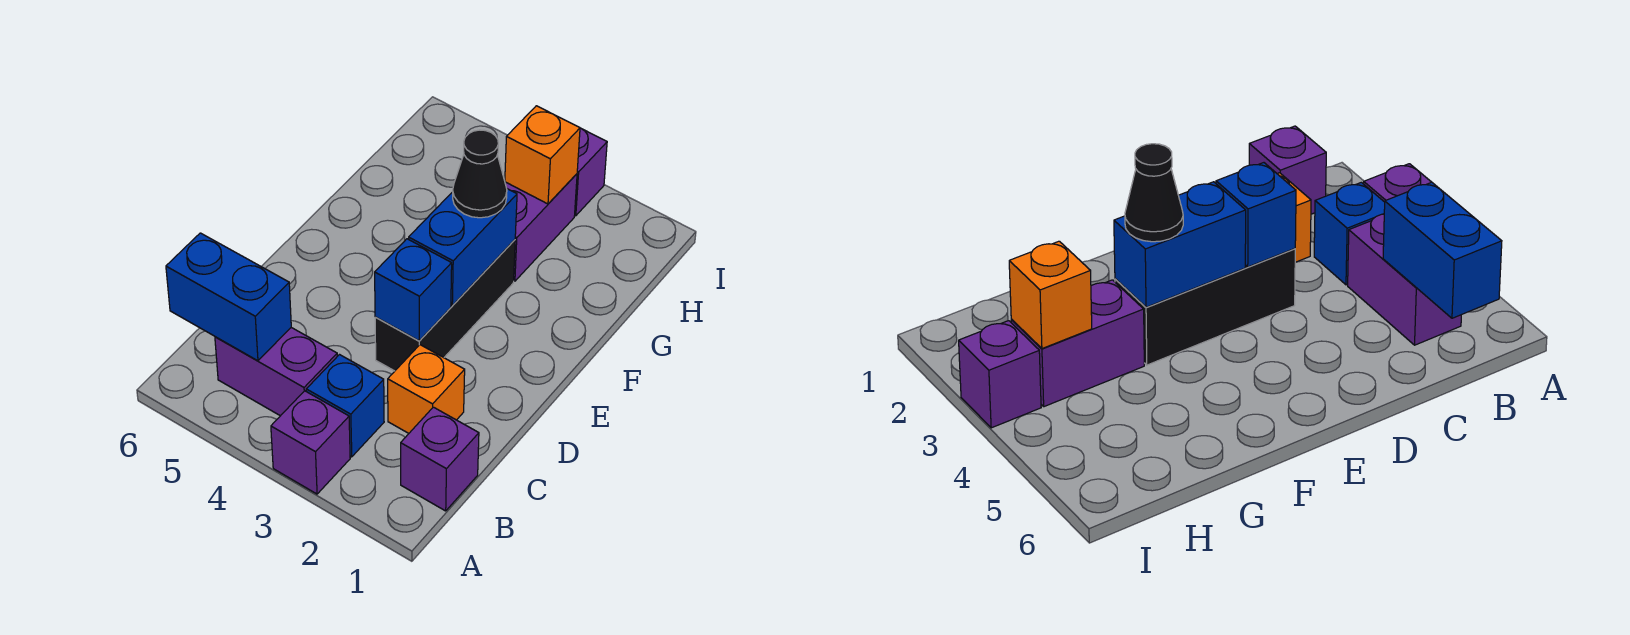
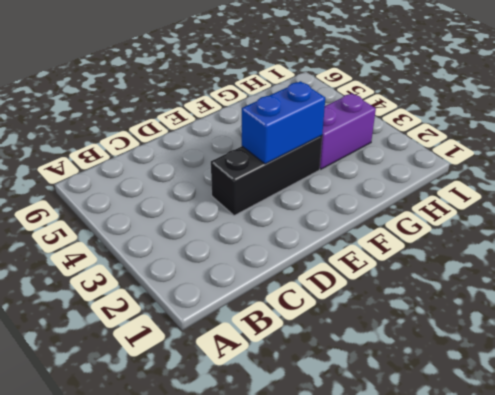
none -> purple brick A3 level 1
none -> purple brick B1 level 1
none -> blue brick B3 level 1

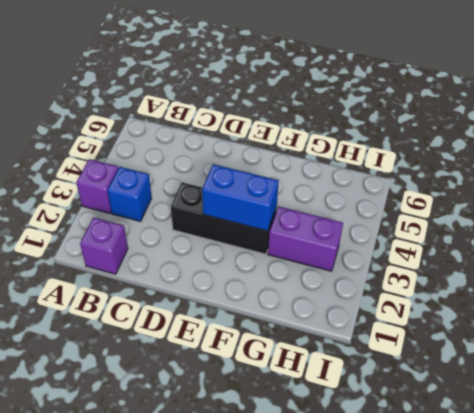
none -> purple brick B4:B5 level 1
none -> orange brick C2 level 1
none -> purple brick I3 level 1

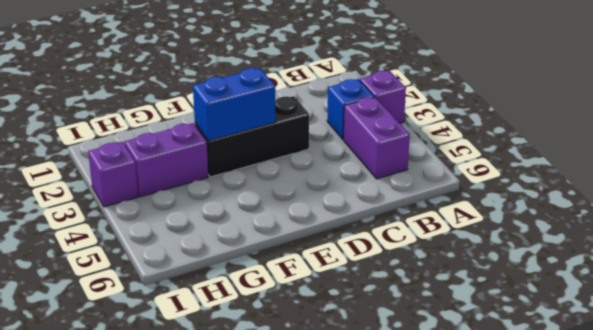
none -> purple brick B1 level 1
none -> orange brick C2 level 1
none -> blue brick B5:B6 level 2

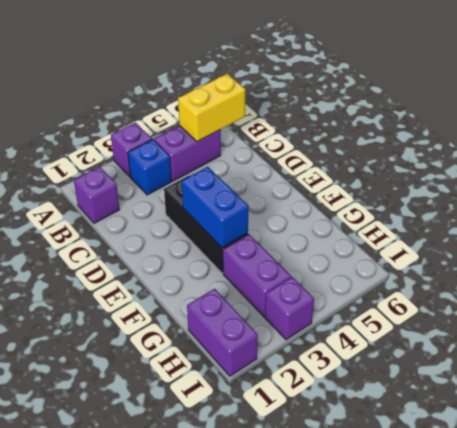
yellow brick B5:B6 level 2 -> blue brick B5:B6 level 2
purple brick H1:I1 level 1 -> none
none -> orange brick C2 level 1
none -> blue brick D3 level 2
none -> orange brick H3 level 2

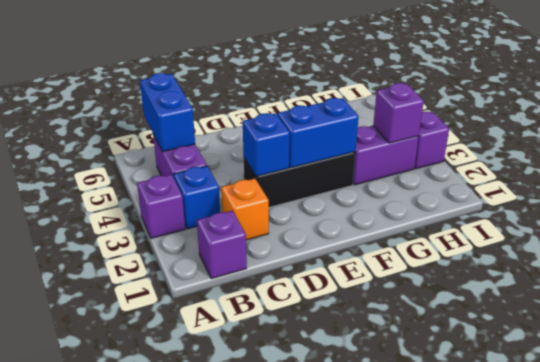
purple brick H3 level 2 -> orange brick H3 level 2
none -> black cone F3 level 3

